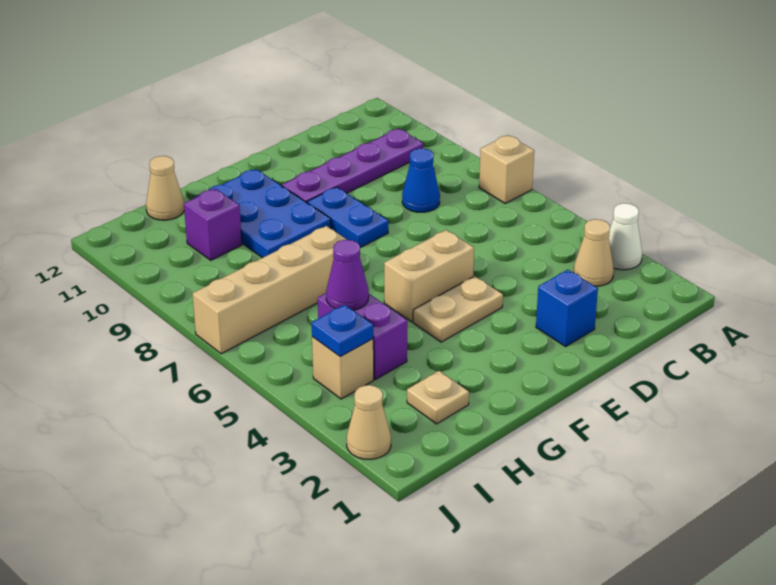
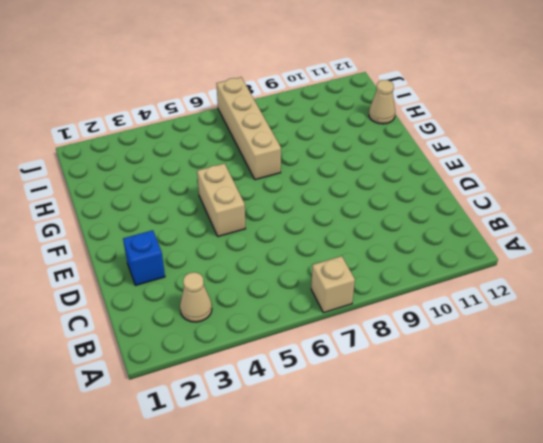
none -> white cone A3 level 1
none -> purple plate B10:E10 level 1
none -> blue cone C8 level 1

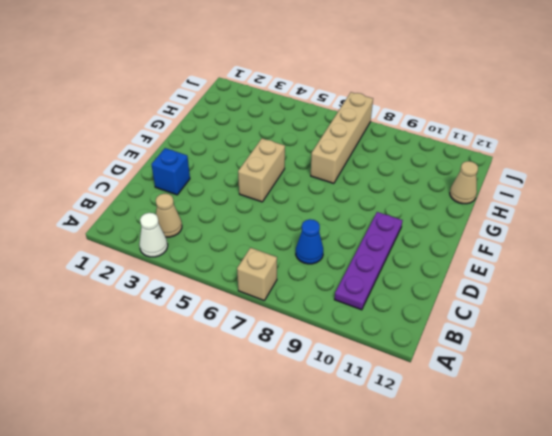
none -> tan plate E4:F4 level 1
none -> blue plate E8:E9 level 1
none -> blue plate F9:G11 level 1

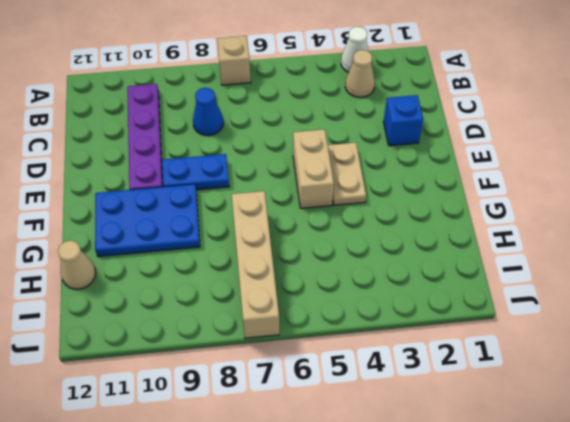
none -> tan plate H2 level 1
none -> purple brick H4:H5 level 1
none -> purple brick H10 level 1

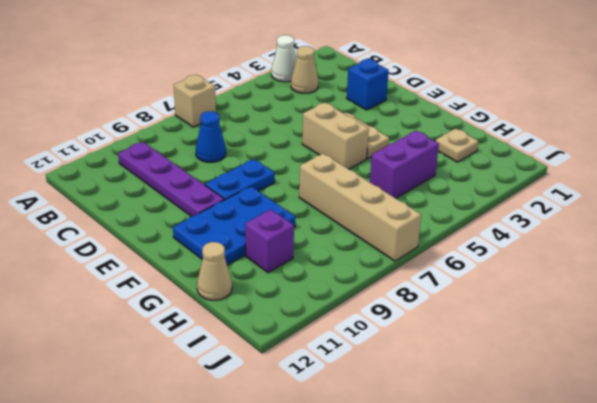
none -> tan brick I4 level 1
none -> tan cone J2 level 1
none -> purple cone H5 level 2

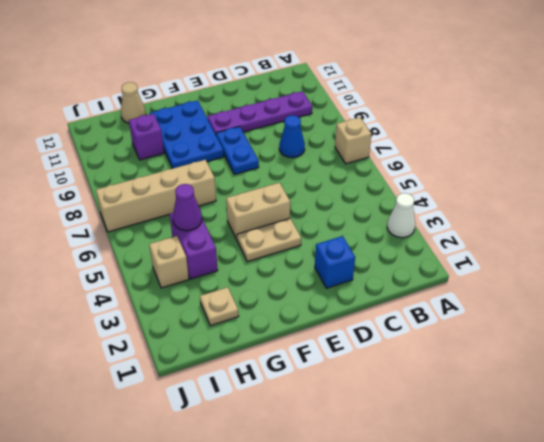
none -> tan cone B3 level 1
none -> tan cone J2 level 1
none -> blue plate I4 level 2

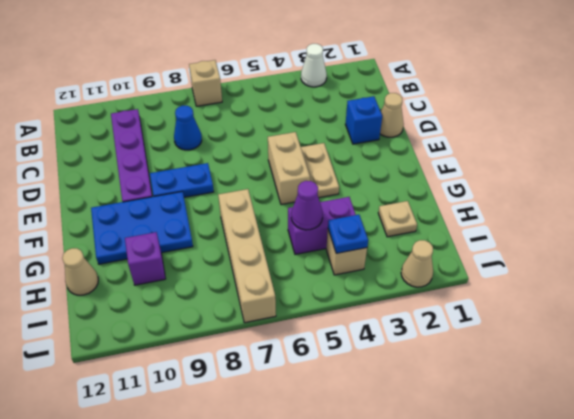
tan cone D1 level 1 -> tan cone B3 level 1

